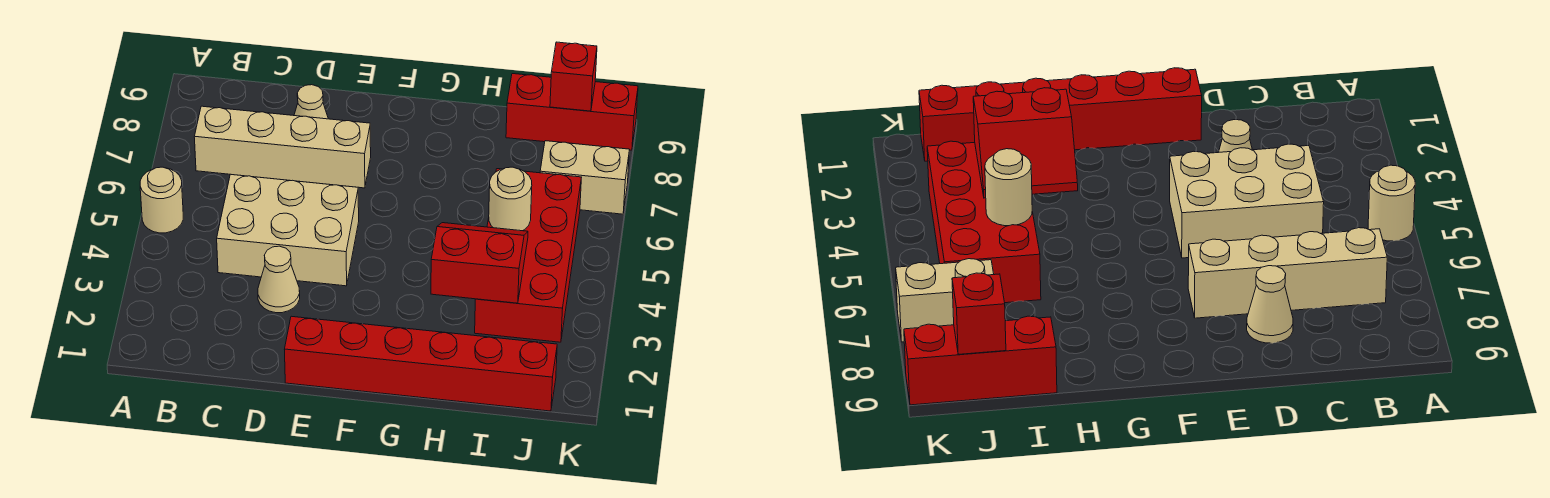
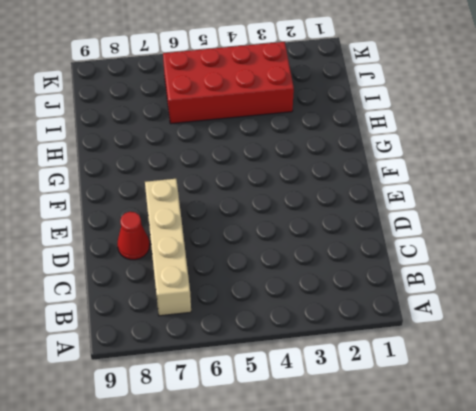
red cone D8 level 1 -> tan cone D8 level 1
none -> tan round brick A5 level 1
none -> tan brick C4:E5 level 1
none -> tan cone D3 level 1

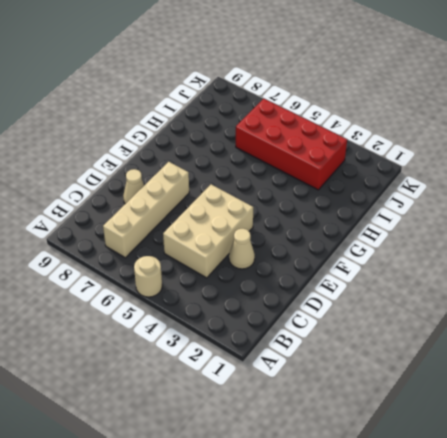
none -> red brick E1:J1 level 1
none -> red brick I9:K9 level 1
none -> tan brick J7:K7 level 1

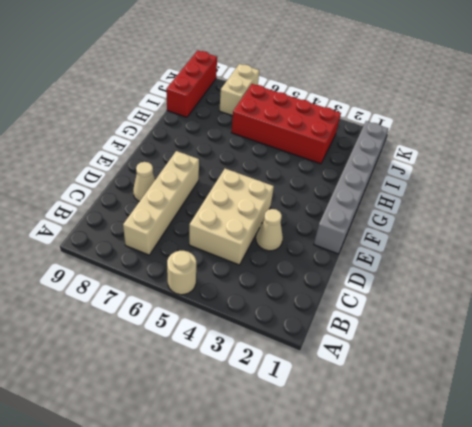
grey brick E1:J1 level 1 -> red brick E1:J1 level 1
none -> red slope H3:I4 level 2 top 3
none -> tan round brick I5 level 2
none -> red brick J9 level 2

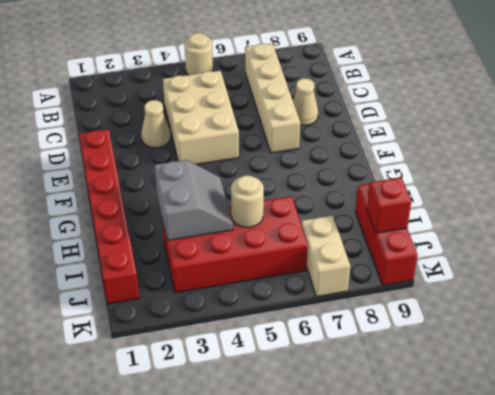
grey slope H3:I4 level 2 top 3 -> red slope H3:I4 level 2 top 3

